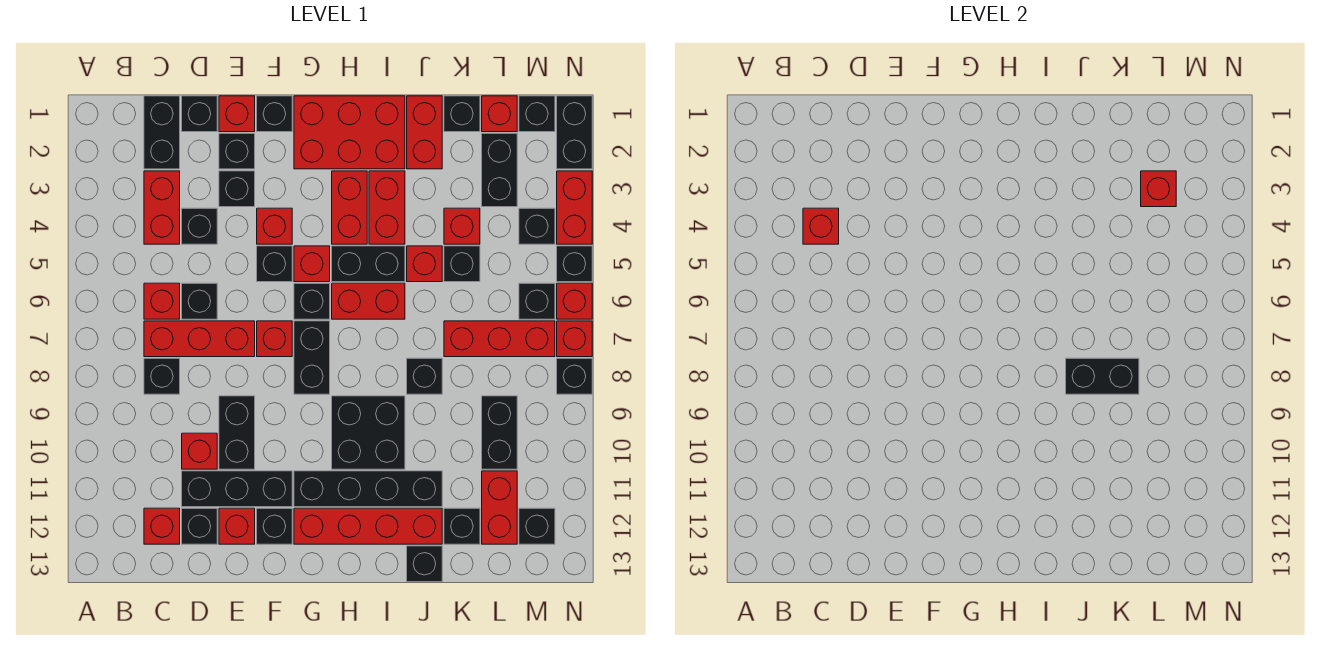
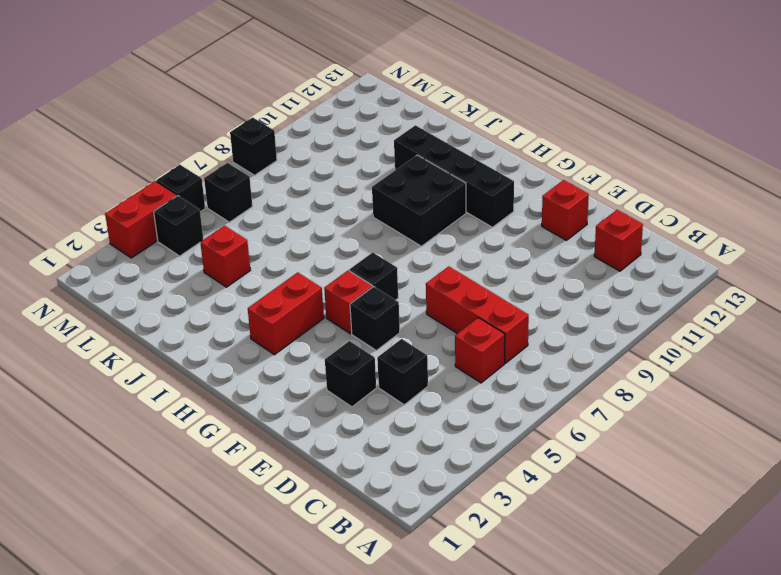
none -> black brick C1:C2 level 1
none -> red brick C3:C4 level 1
none -> black brick C8 level 1
none -> black brick D1 level 1

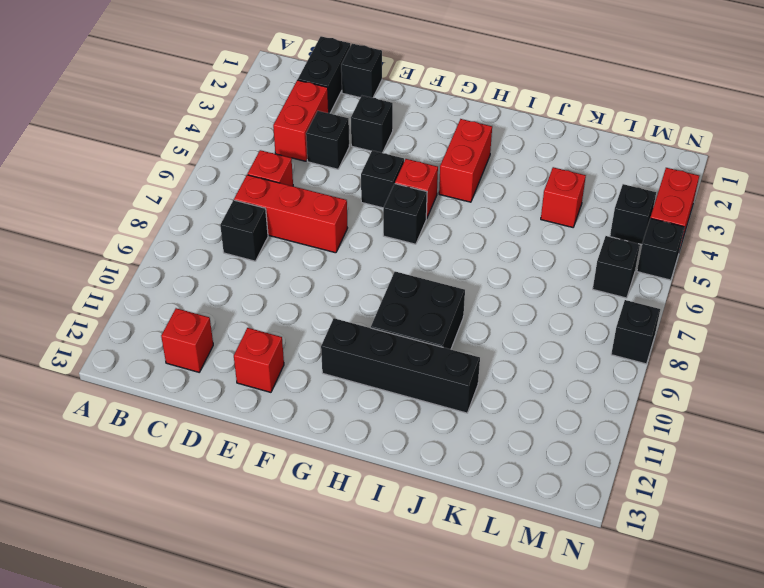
none -> black brick D6 level 1
none -> red brick D10 level 1
none -> black brick D11:F11 level 1
none -> black brick D12 level 1

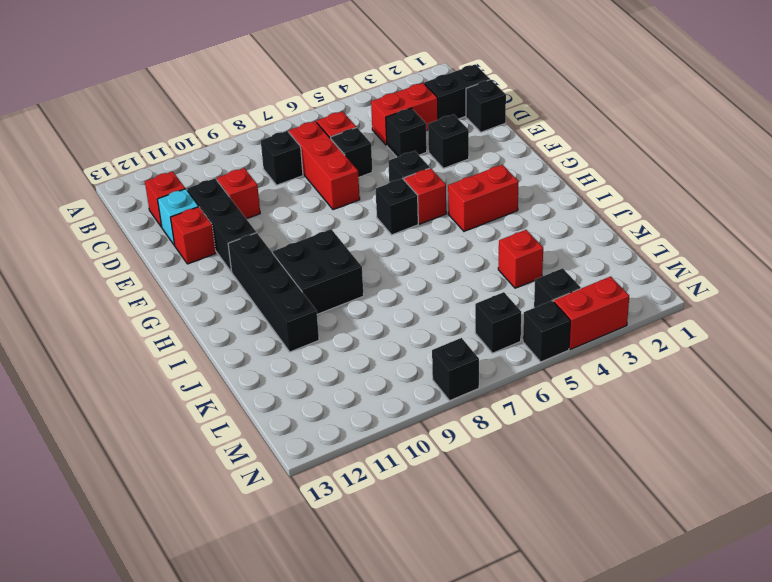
cyan brick D12 level 1 -> black brick D12 level 1
none -> red brick E1 level 1
none -> black brick E2 level 1
none -> black brick E9:E10 level 1
none -> black brick F1 level 1

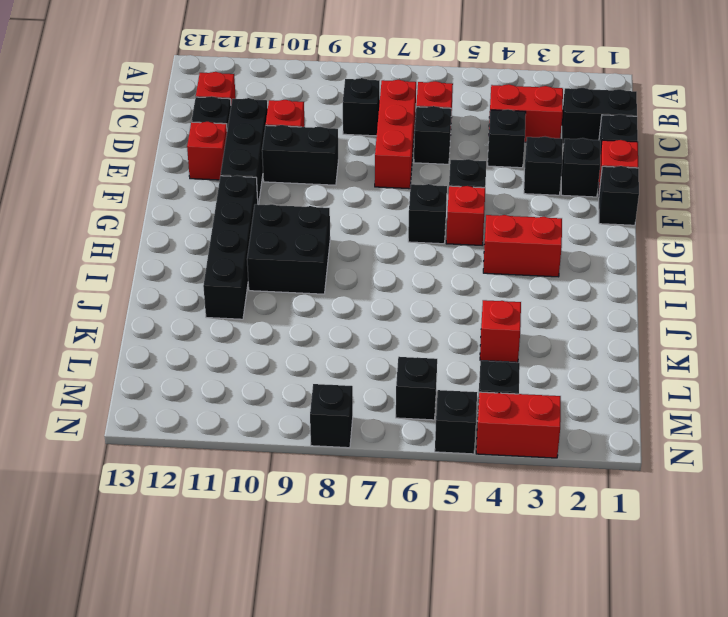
none -> red brick F4 level 1
none -> red brick F7 level 1
none -> black brick F12 level 1
none -> red brick G1:I2 level 1

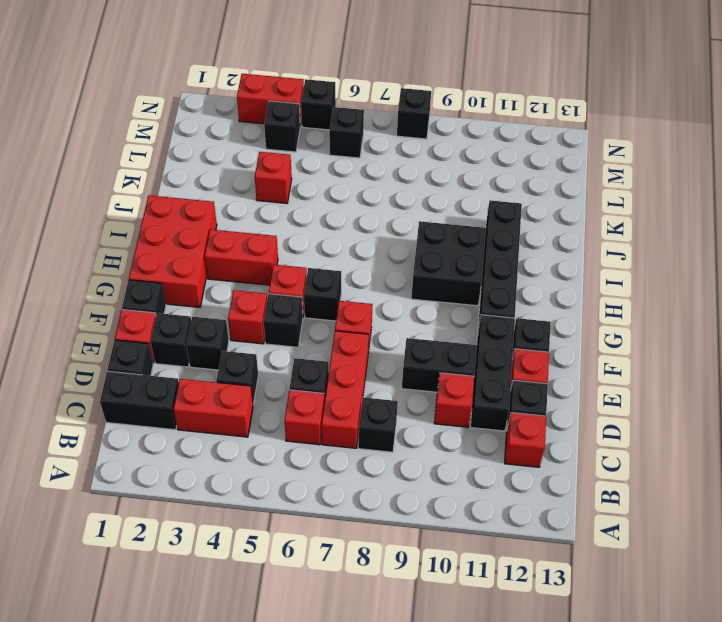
none -> black brick G7:G8 level 1
none -> red brick G12:J12 level 1
none -> black brick H5:I5 level 1
none -> red brick H6:I6 level 1

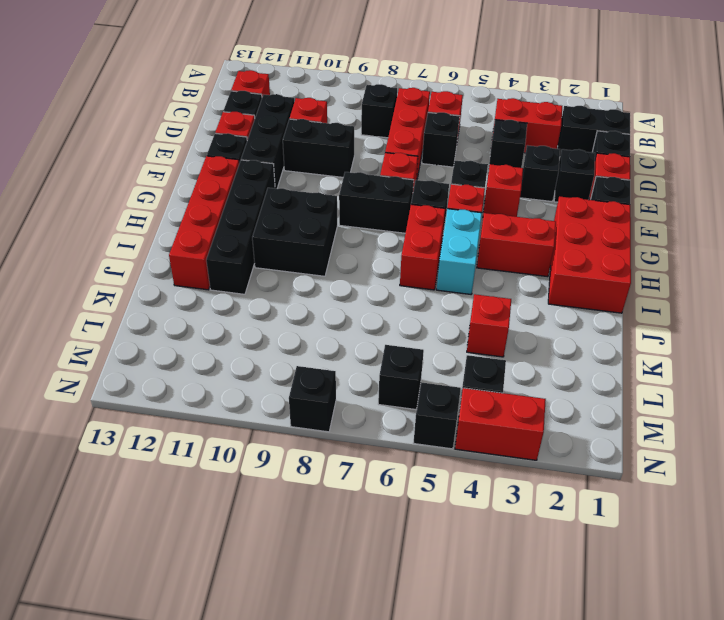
cyan brick H5:I5 level 1 -> black brick H5:I5 level 1
none -> red brick I3:I4 level 1
none -> red brick J1:J2 level 1
none -> red brick J5 level 1
none -> black brick J8 level 1

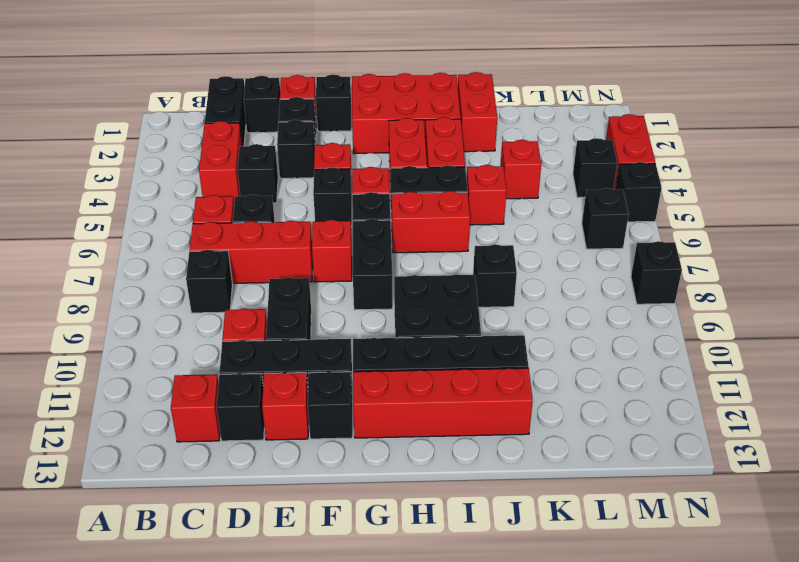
none -> black brick J13 level 1
none -> black brick K1 level 1
none -> black brick K5 level 1
none -> red brick K7:M7 level 1

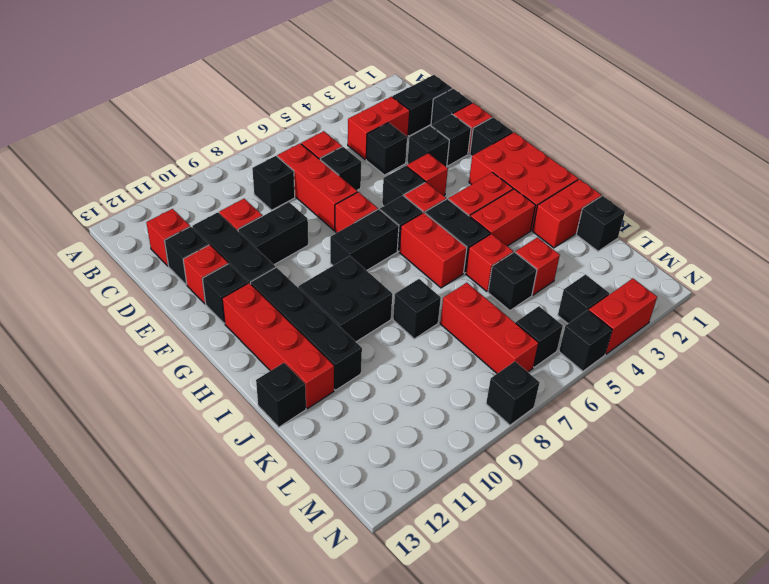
none -> black brick K12 level 1
none -> red brick L1 level 1
none -> black brick L2:L3 level 1
none -> black brick L9:L10 level 1

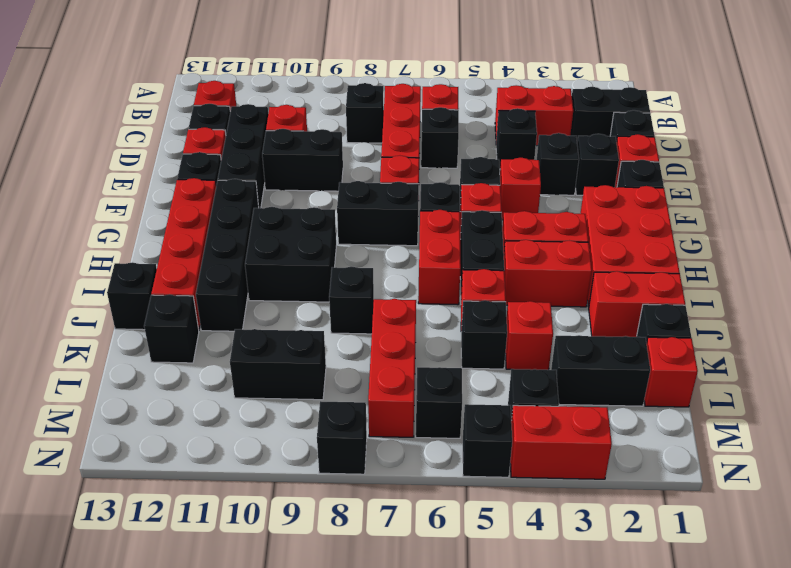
none -> red brick L11:L12 level 1
none -> black brick M1 level 1
none -> black brick M12 level 1
none -> black brick N1:N2 level 1

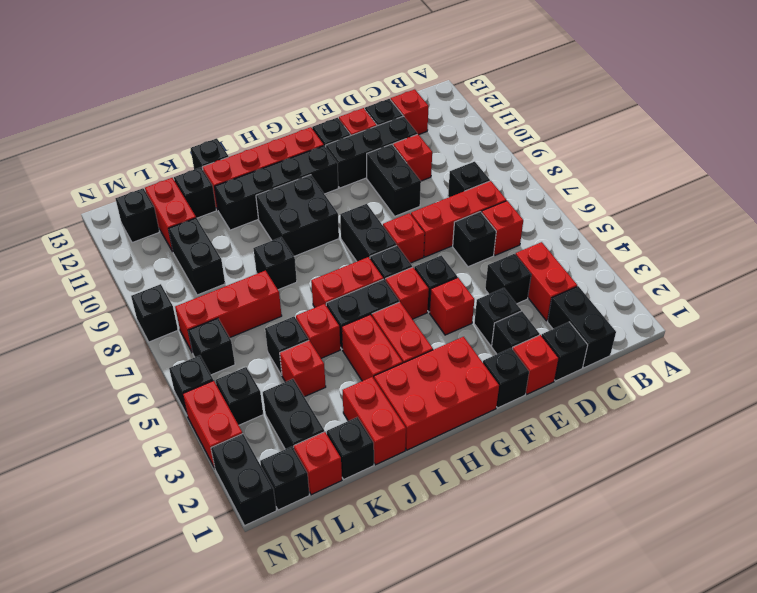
none -> red brick N6 level 1
none -> red brick N7 level 1
none -> red brick C4 level 2
none -> black brick J8:K8 level 2

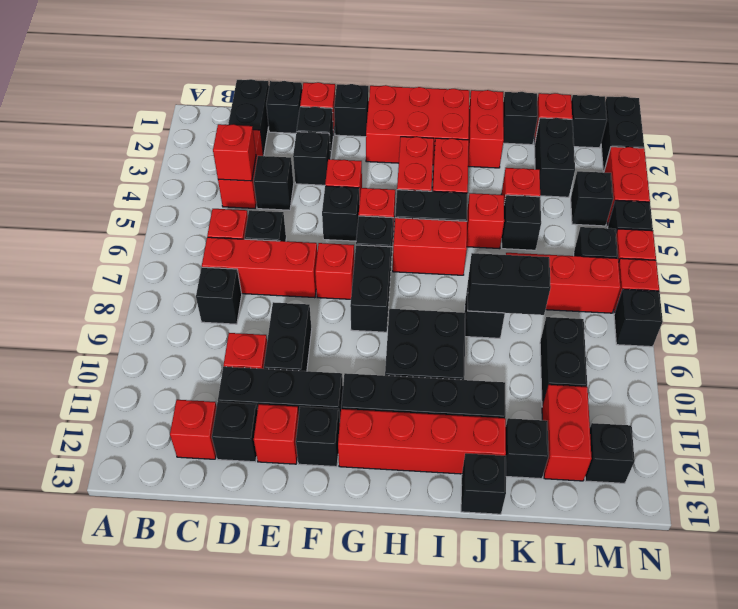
none -> red brick L3 level 2

